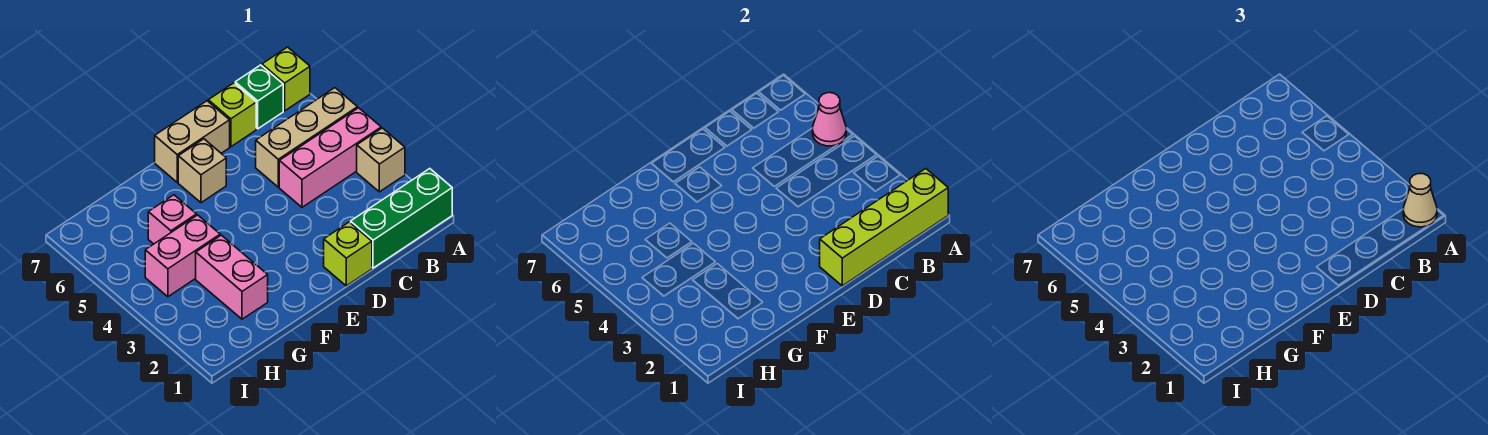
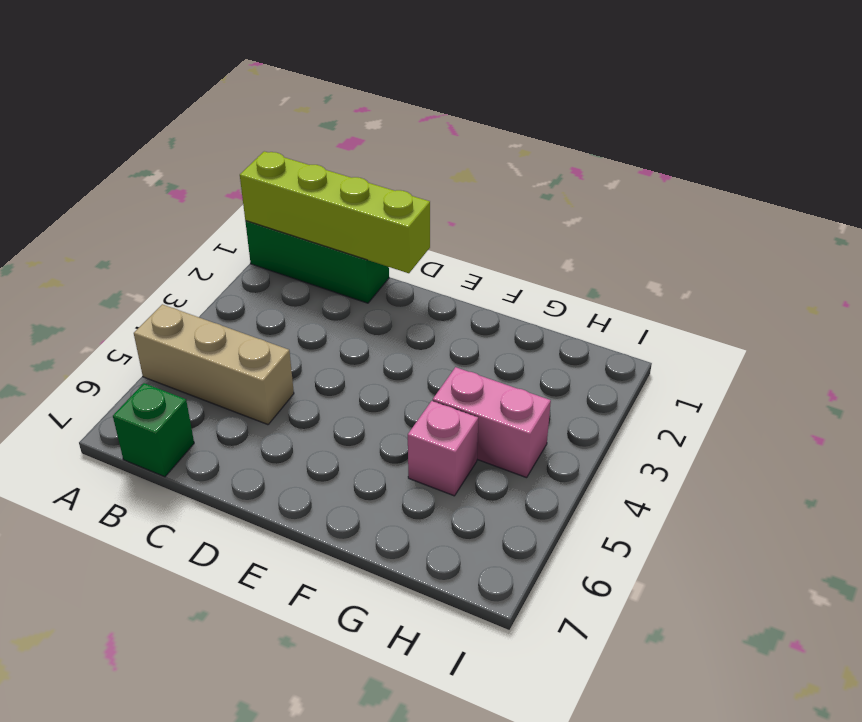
none -> tan brick A3 level 1
none -> pink brick A4:C4 level 1
none -> lime brick A7 level 1

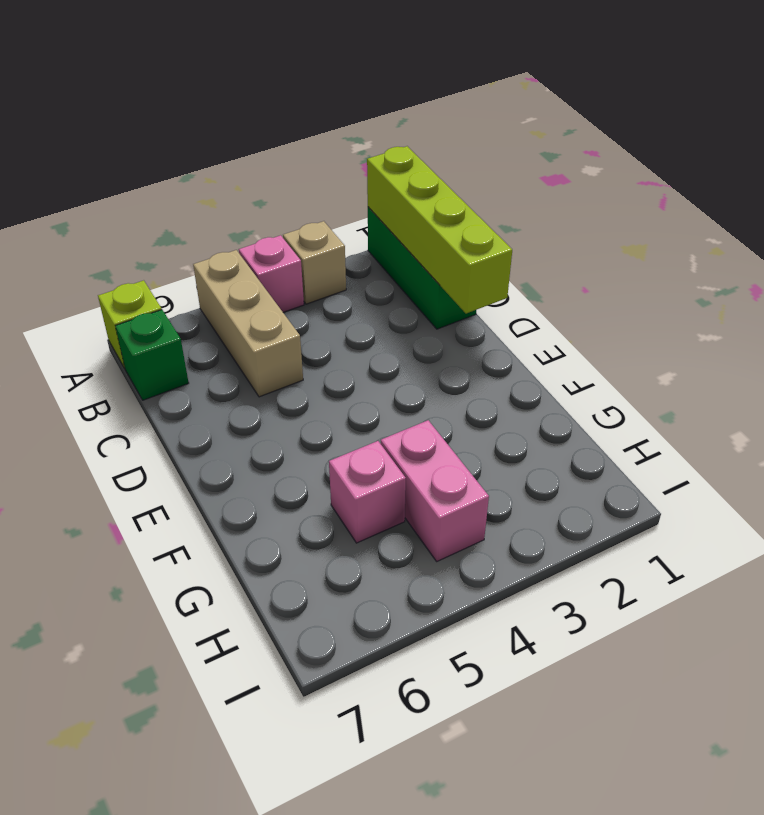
pink brick A4 level 1 -> pink brick A4:C4 level 1
none -> lime brick C7 level 1
none -> lime brick D1 level 1
none -> tan brick D7:E7 level 1

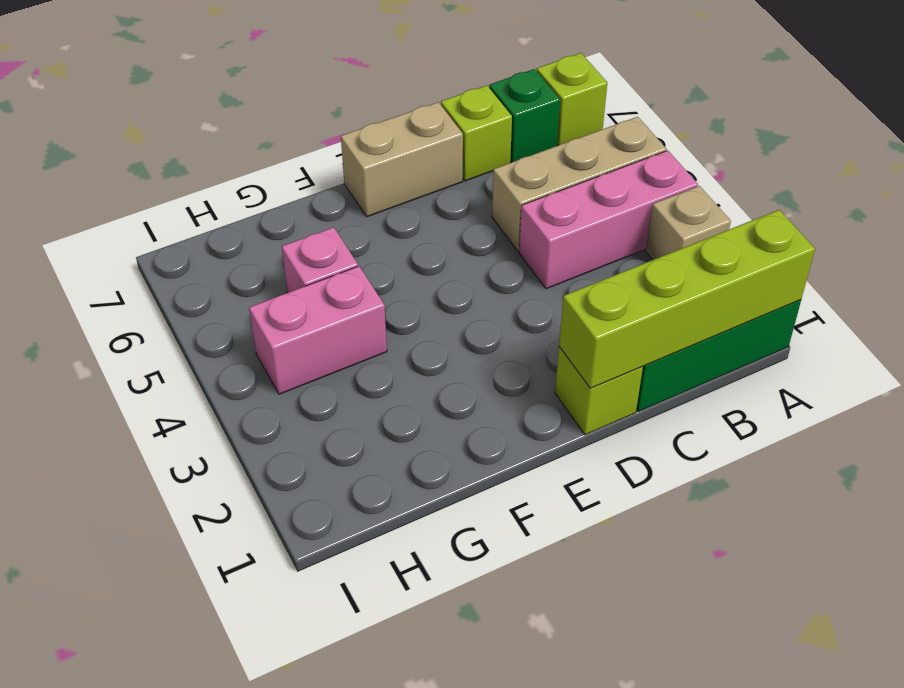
none -> tan brick E6 level 1
none -> pink brick G2:G3 level 1
none -> pink cone A5 level 2

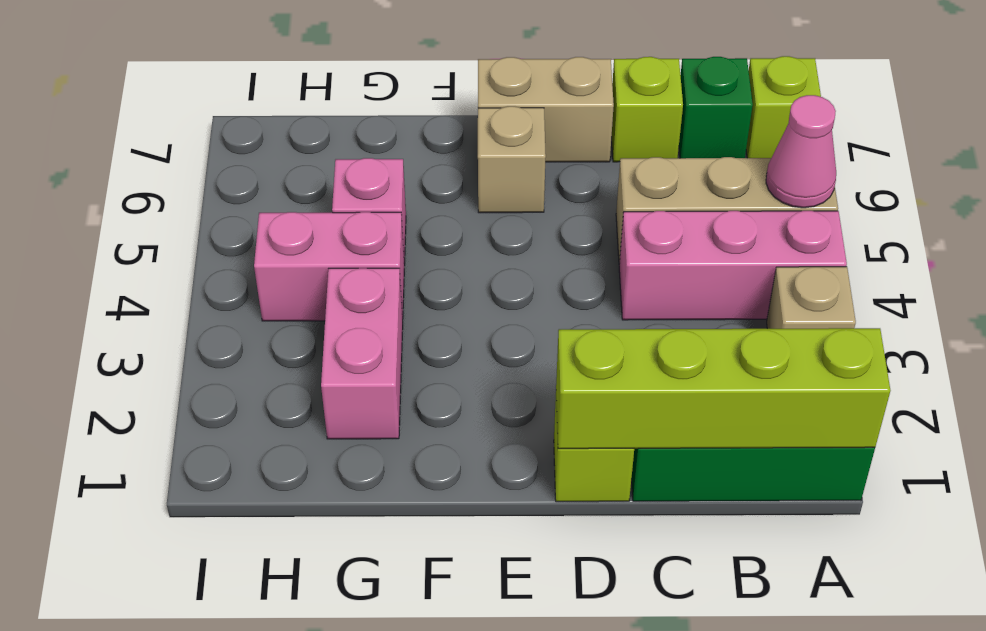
none -> tan cone A1 level 3

